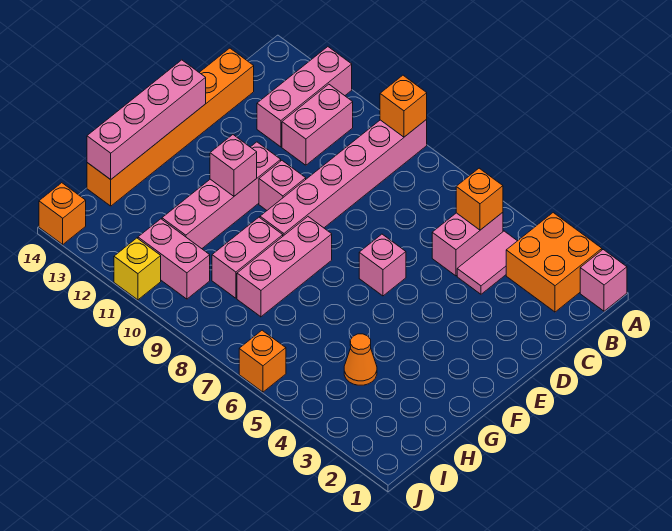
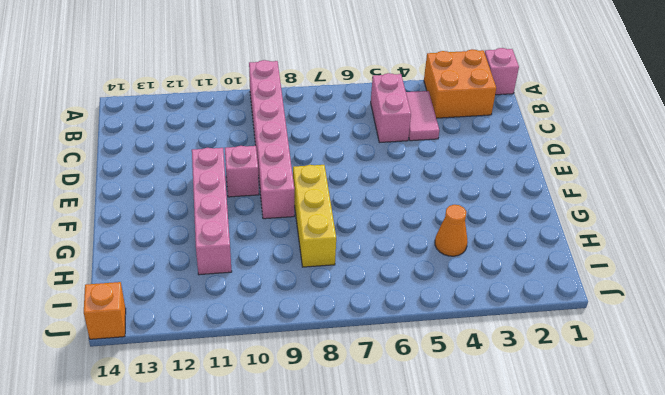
yellow brick F8:H8 level 1 -> pink brick F8:H8 level 1
none -> pink brick A12:C12 level 1
none -> pink brick B11:C11 level 1
none -> orange brick C14:H14 level 1

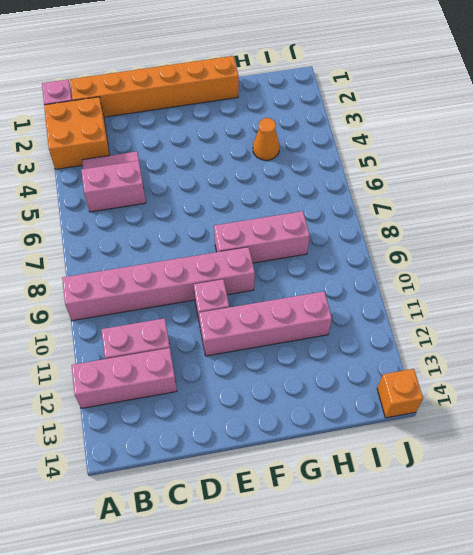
orange brick B1:G1 level 1 -> orange brick C14:H14 level 1
none -> pink brick E6 level 1
none -> pink brick G9:H9 level 1
none -> pink brick I10:I11 level 1

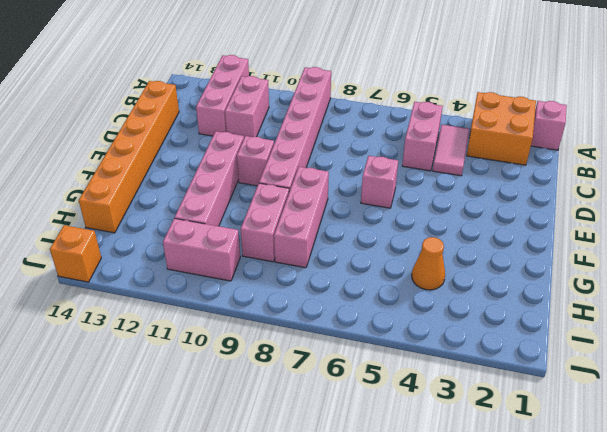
none -> orange brick J6 level 1
none -> yellow brick J11 level 1
none -> orange brick A9 level 2

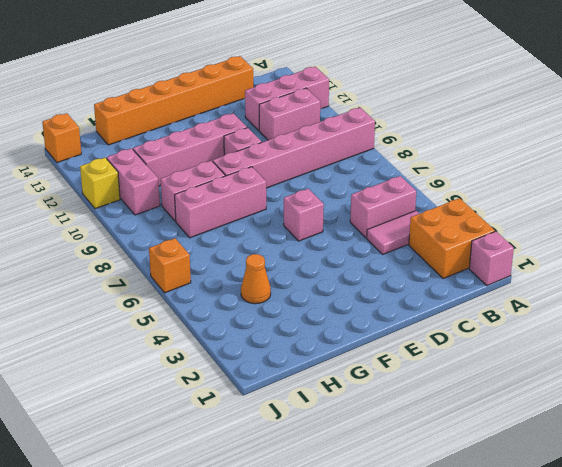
none -> orange brick A9 level 2
none -> orange brick B5 level 2
none -> pink brick E14:H14 level 2

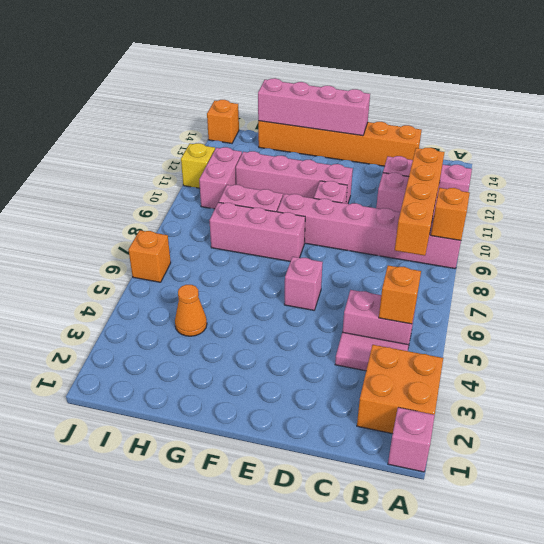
orange brick B8:B11 level 2 -> none
none -> pink brick F11 level 2

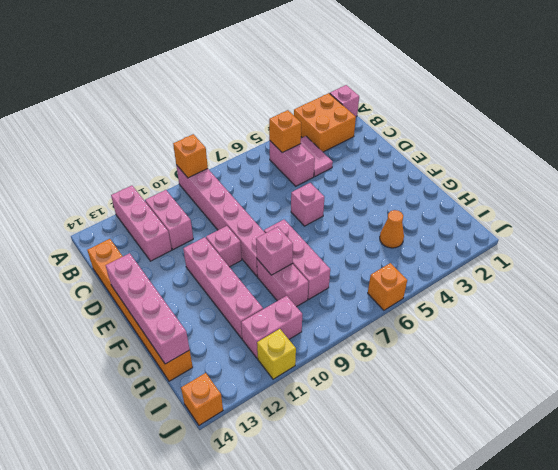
pink brick G9 level 2 -> pink brick F11 level 2

